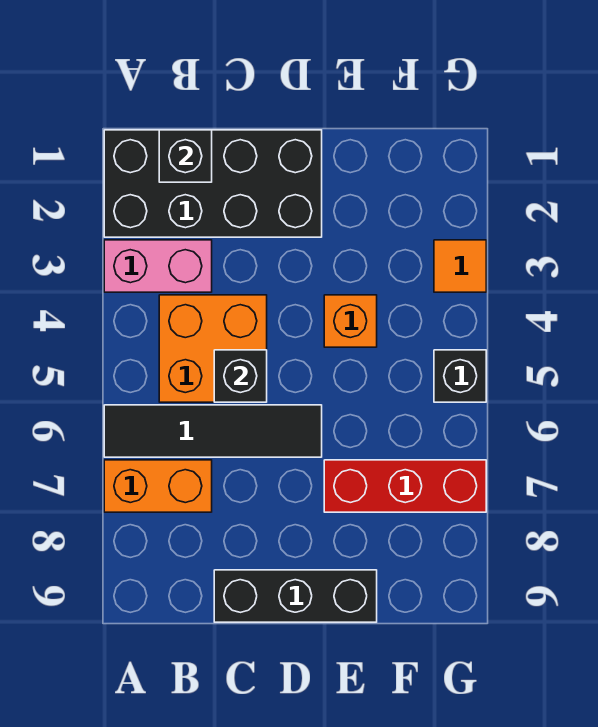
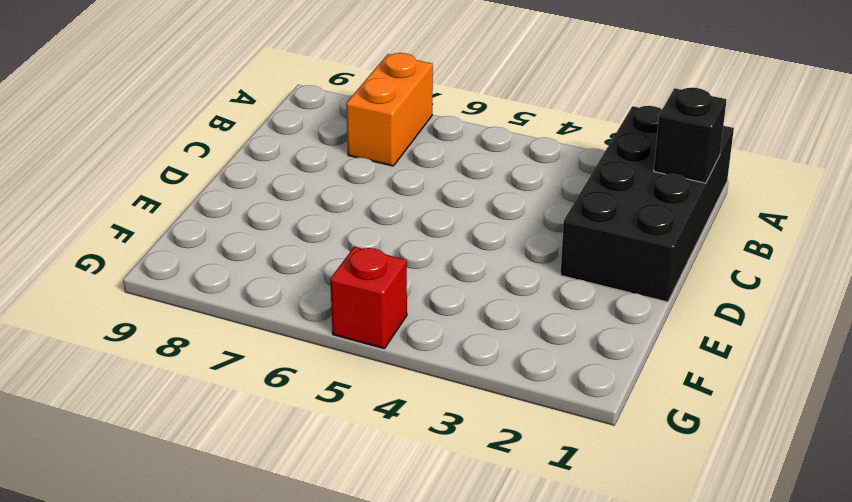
red brick G5 level 1 -> black brick G5 level 1
none -> pink brick A3:B3 level 1
none -> black tile A6:D6 level 1
none -> orange brick B4:C5 level 1

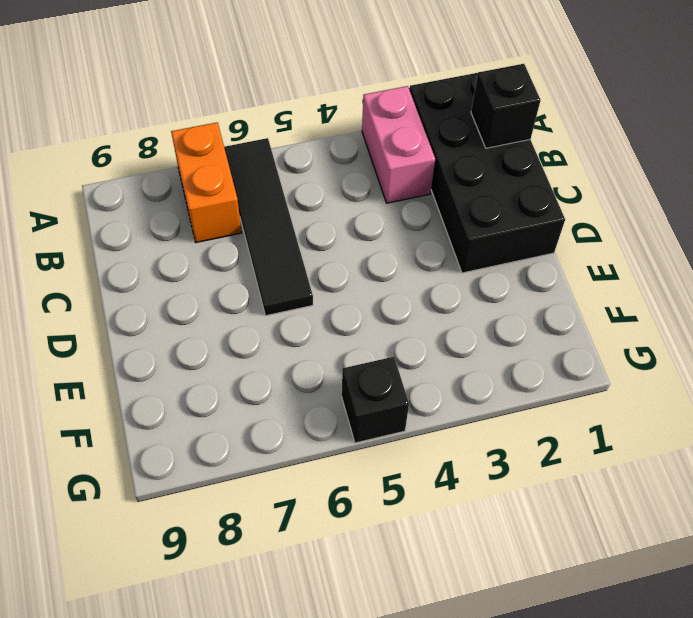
none -> orange brick B4:C5 level 1
none -> black brick C9:E9 level 1
none -> orange brick E4 level 1

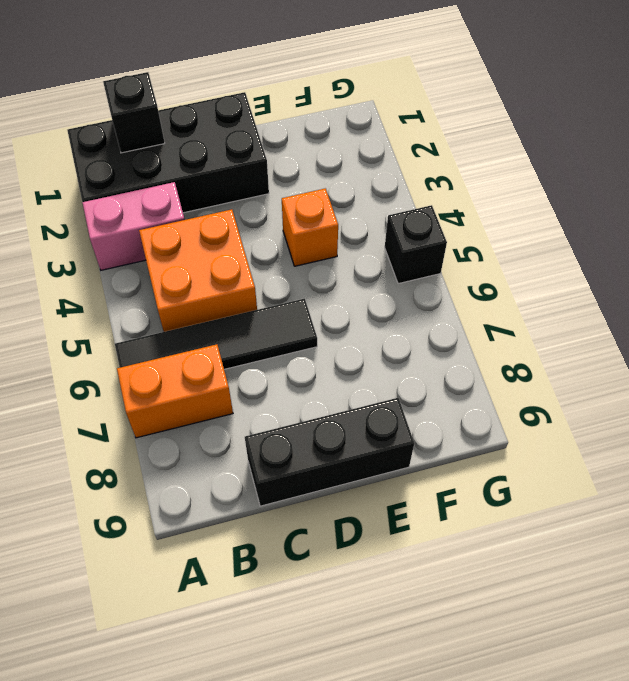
none -> red brick E7:G7 level 1
none -> orange tile G3 level 1
none -> black brick C5 level 2

